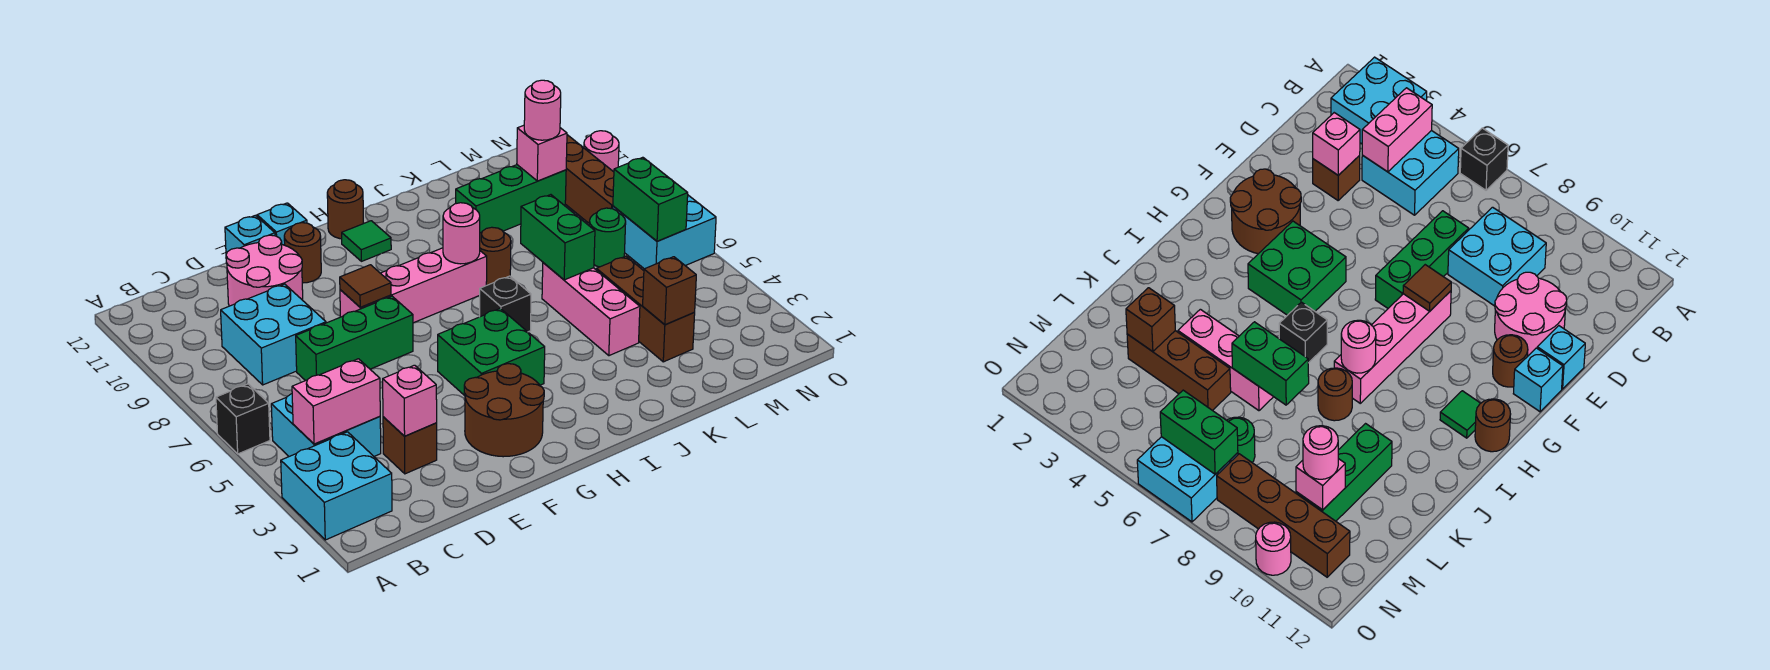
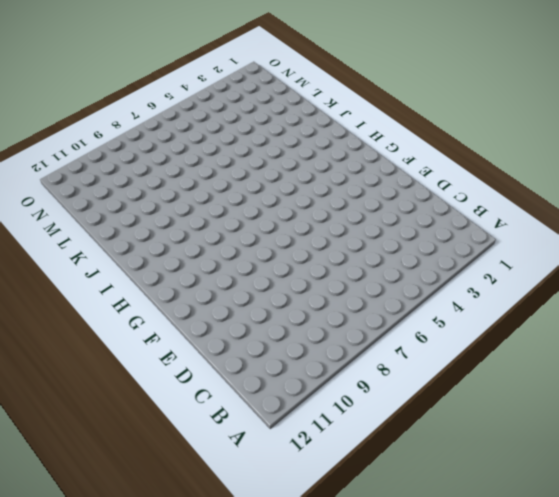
none -> cyan brick A2:B3 level 1
none -> black brick A6 level 1
none -> cyan brick B4:C5 level 1
none -> cyan brick C8:D9 level 1

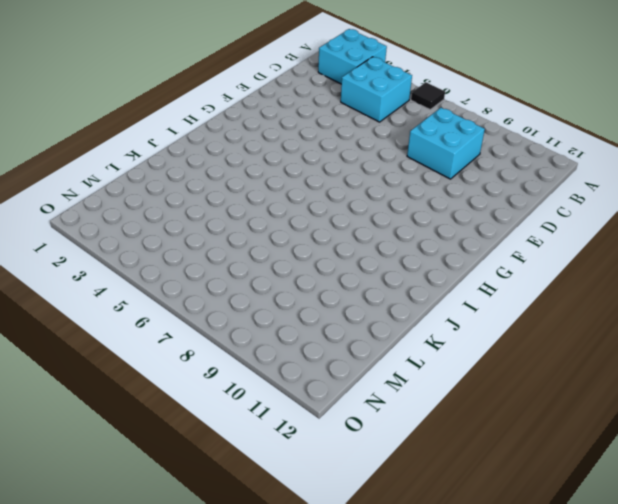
black tile A6 level 1 -> black brick A6 level 1
none -> brown brick D3 level 1
none -> green brick D7:F7 level 1
none -> pink round brick D10:E11 level 1
none -> cyan brick E12 level 1

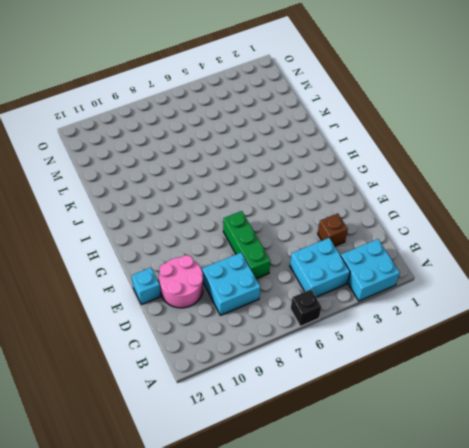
none -> brown round brick F2:G3 level 1
none -> pink brick F8:I8 level 1
none -> brown round brick F11 level 1
none -> cyan brick F12 level 1

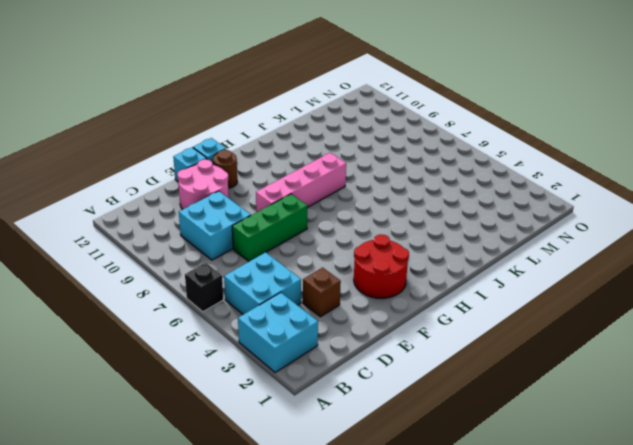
red round brick F2:G3 level 1 -> brown round brick F2:G3 level 1
none -> green brick G4:H5 level 1
none -> green tile H11 level 1
none -> brown round brick H12 level 1
none -> black brick I6 level 1

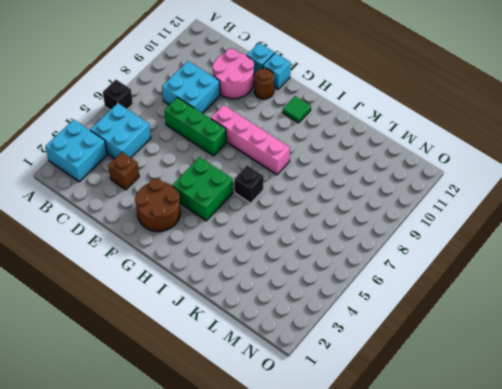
none -> brown round brick H12 level 1
none -> brown round brick J8 level 1
none -> pink brick K4:K6 level 1
none -> green brick K10:M10 level 1

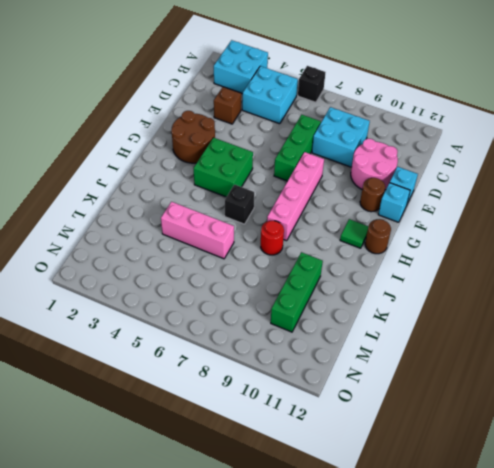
red round brick J8 level 1 -> brown round brick J8 level 1
none -> brown brick L3:L5 level 1
none -> green round brick M7 level 1
none -> cyan brick N6:O7 level 1
none -> brown brick N8:N11 level 1

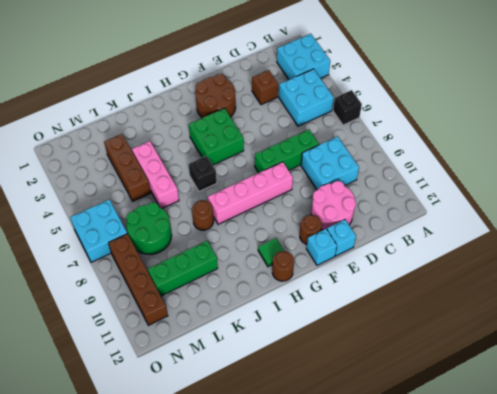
green round brick L7:M8 level 1 -> green round brick M7 level 1
none -> pink round brick O10 level 1
none -> pink brick B4:C4 level 2
none -> pink brick D3 level 2
none -> brown tile F8 level 2

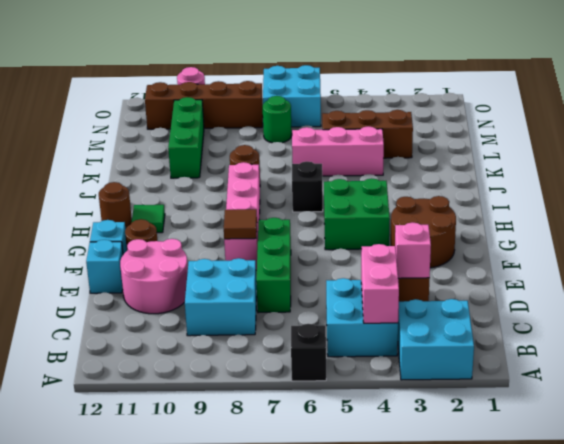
none -> pink round brick I8 level 2
none -> green brick K6:K7 level 2
none -> brown brick L3 level 2
none -> pink brick M10 level 2

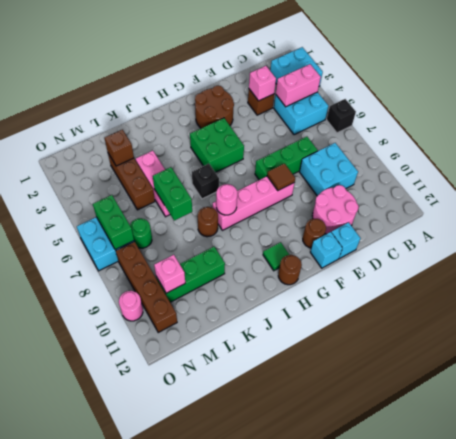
none -> pink round brick M10 level 3

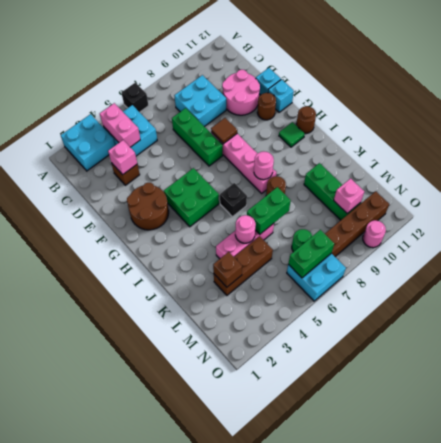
pink round brick K5 level 2 -> pink round brick M10 level 3

